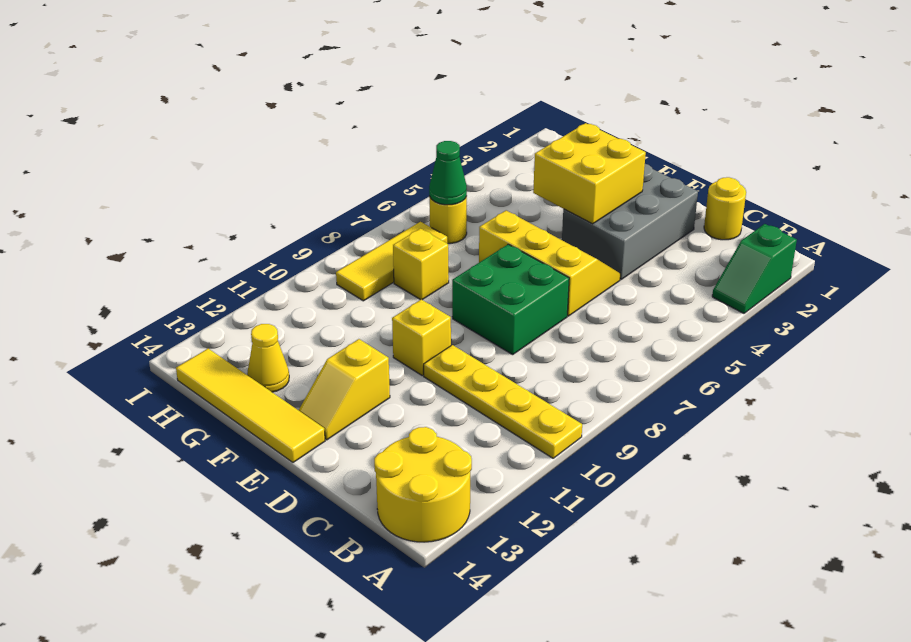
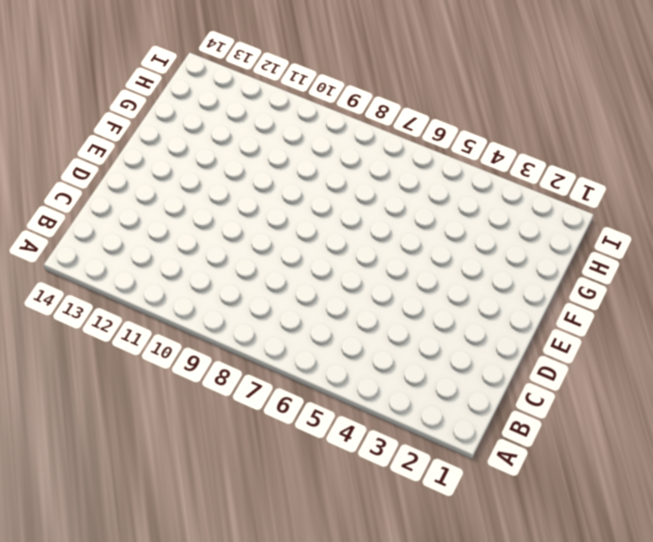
none -> green slope A2:A3 level 1 top 2
none -> yellow plate A10:D10 level 1
none -> yellow round brick A13:B14 level 1

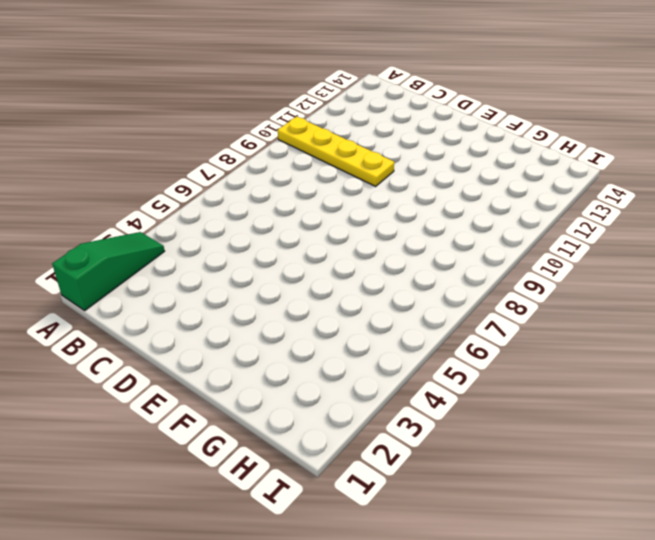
green slope A1:A3 level 1 top 1 -> green slope A2:A3 level 1 top 2
none -> yellow round brick A13:B14 level 1
none -> yellow round brick C1 level 1
none -> grey brick D2:E4 level 1

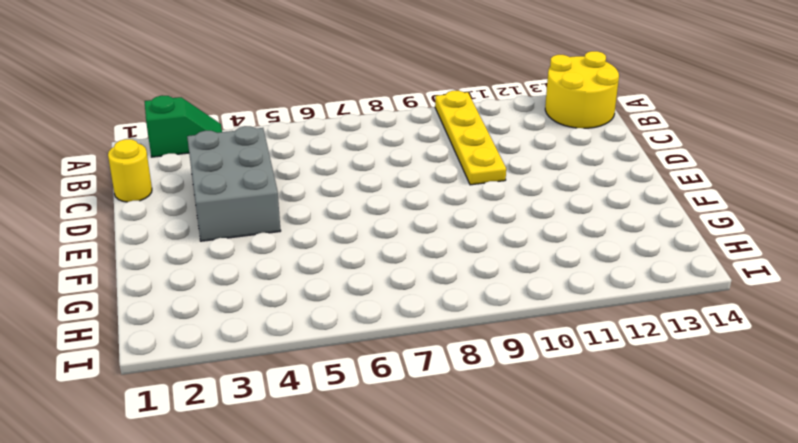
grey brick C3:E4 level 1 -> grey brick D2:E4 level 1
none -> yellow slope D5:F6 level 1 top 6
none -> green brick D7:E8 level 1
none -> yellow brick E10 level 1

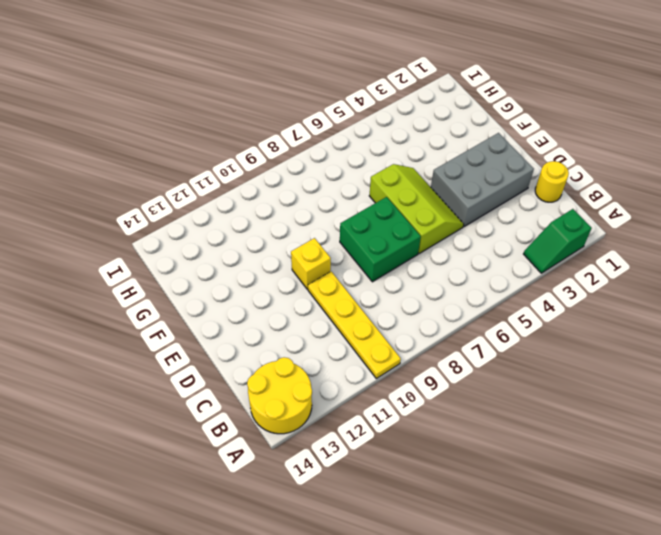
lime slope D5:F6 level 1 top 6 -> yellow slope D5:F6 level 1 top 6
none -> yellow slope E12:E13 level 1 top 12
none -> yellow tile E14:H14 level 1
none -> yellow brick G8 level 1

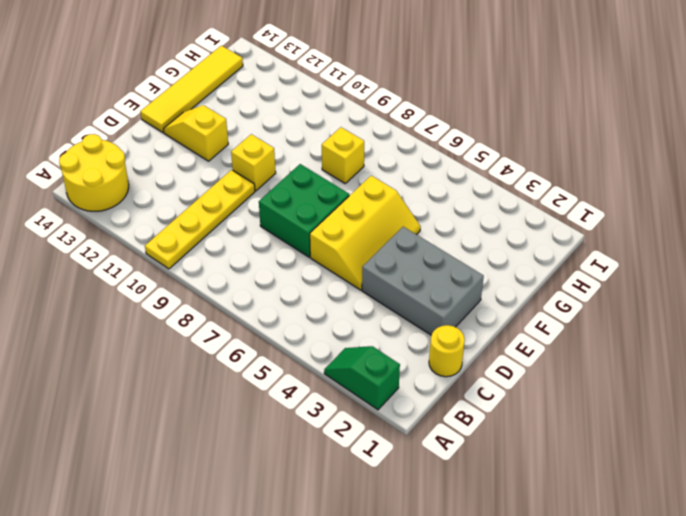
none -> yellow cone G13 level 1
none -> yellow round brick H6 level 1
none -> yellow tile H7:H9 level 1

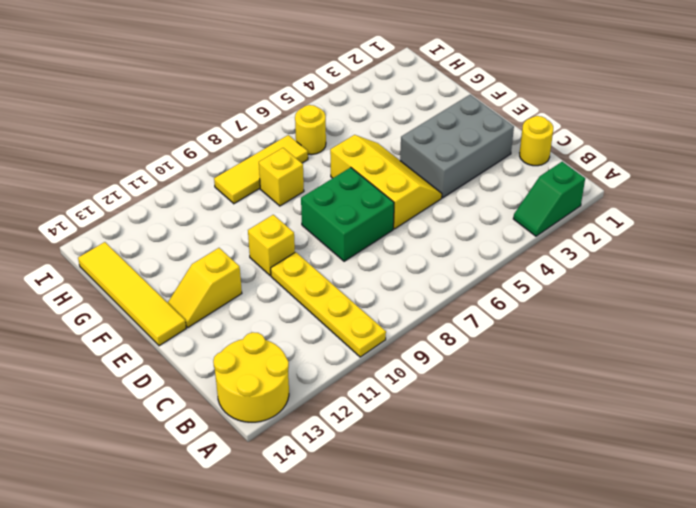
none -> yellow cone G13 level 1
none -> yellow brick E3:F4 level 2
none -> green cone H6 level 2

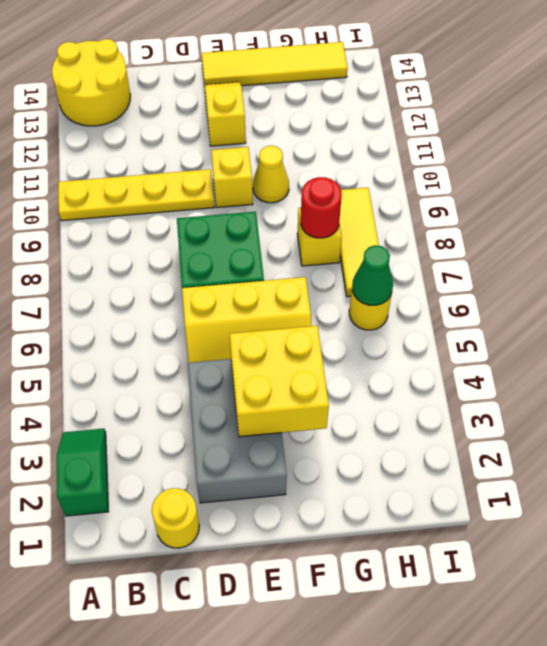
yellow cone F10 level 1 -> yellow cone G13 level 1
red round brick G8 level 2 -> none

